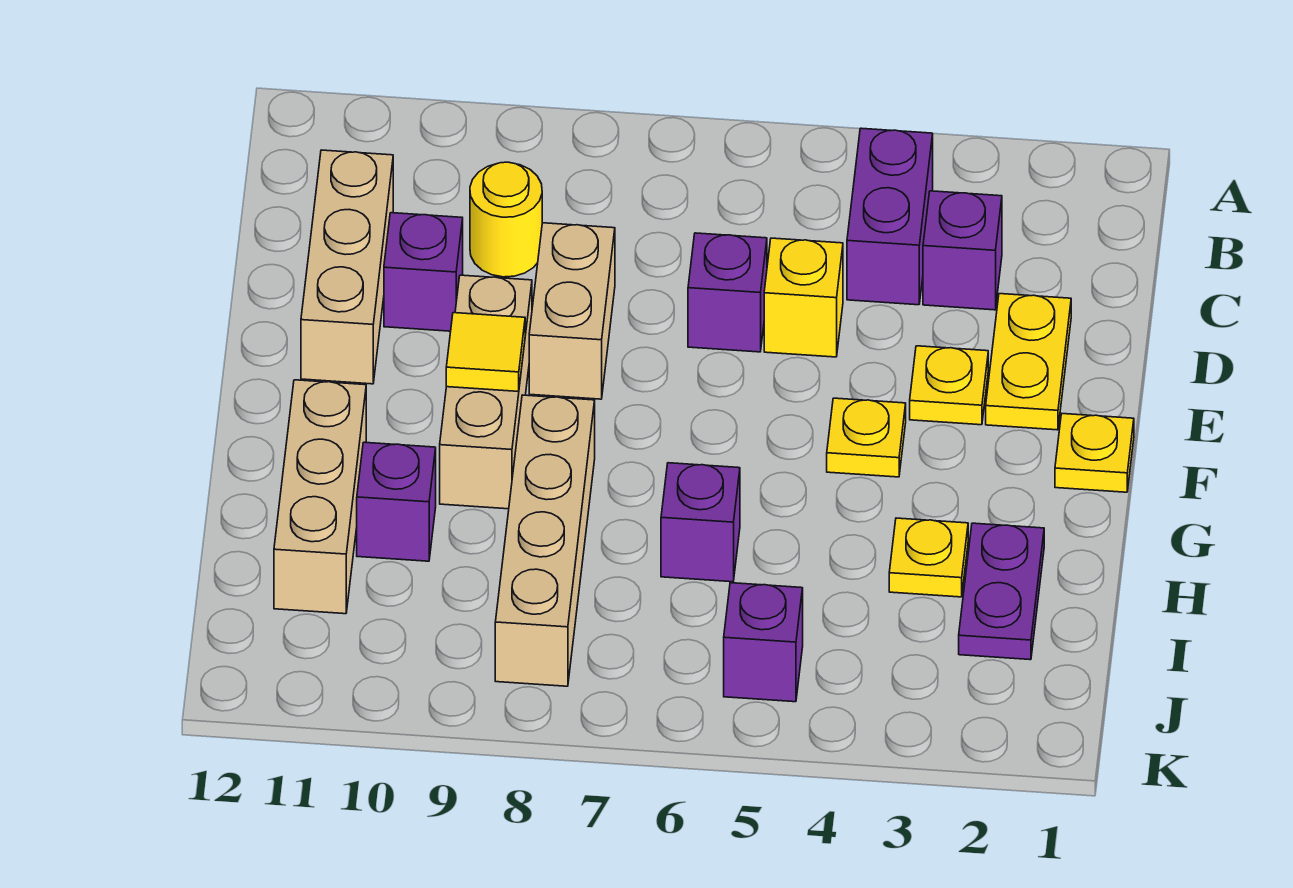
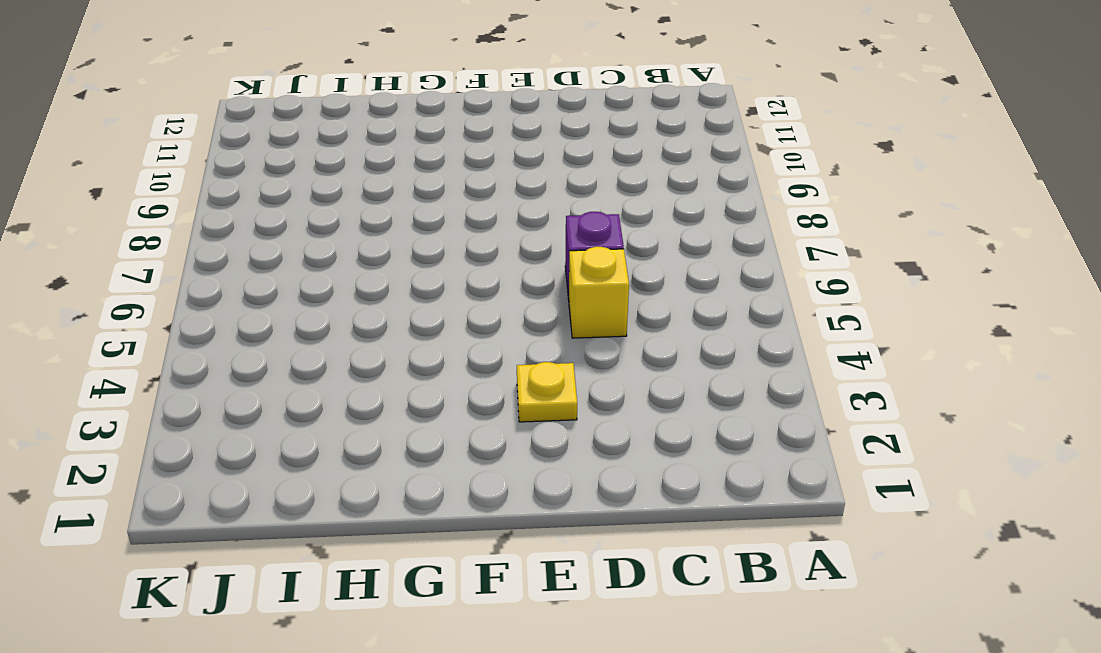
none -> purple brick B4:C4 level 1
none -> purple brick C3 level 1
none -> yellow round brick C9 level 1

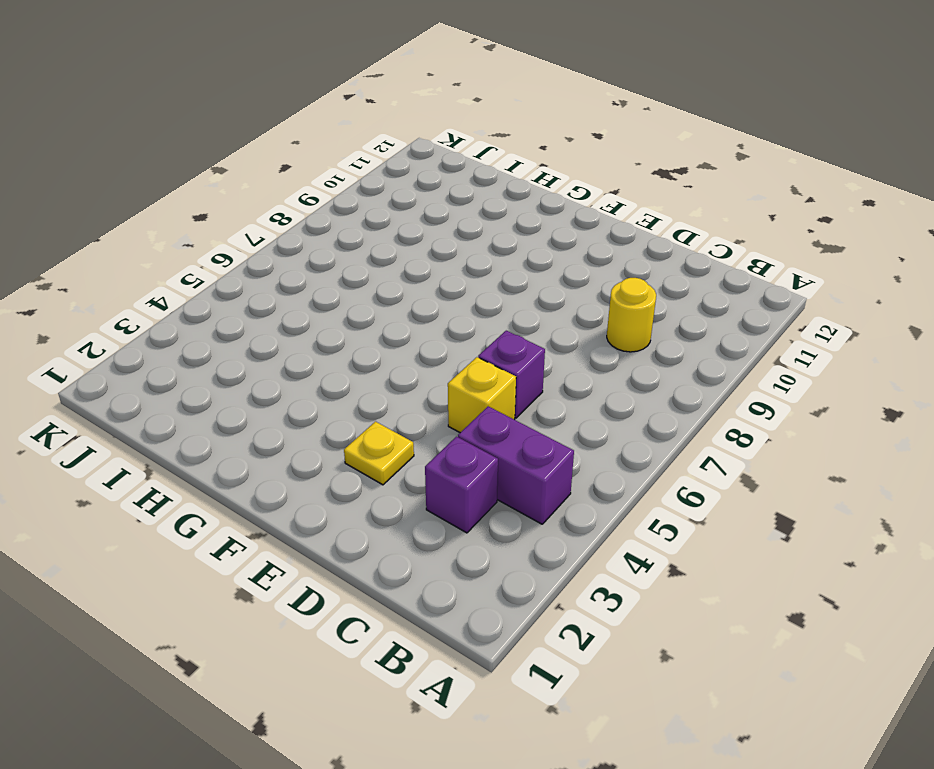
none -> tan brick C11:E11 level 1
none -> yellow plate D2:E2 level 1
none -> tan brick D8:E8 level 1

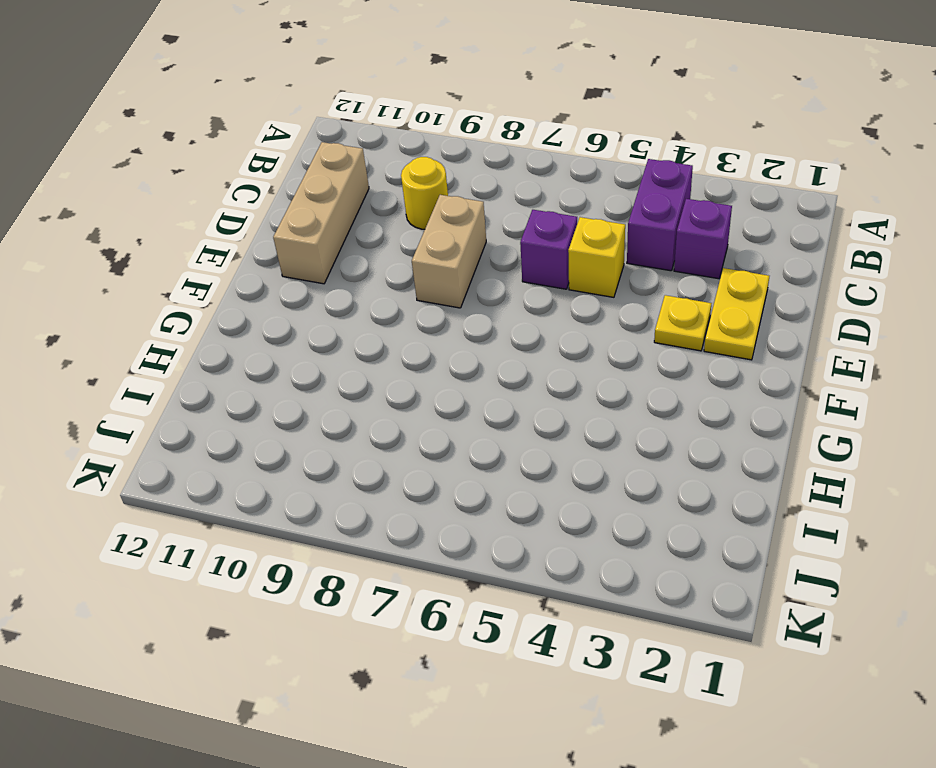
none -> purple brick D10 level 1
none -> tan brick E9:G9 level 1
none -> yellow plate F1 level 1

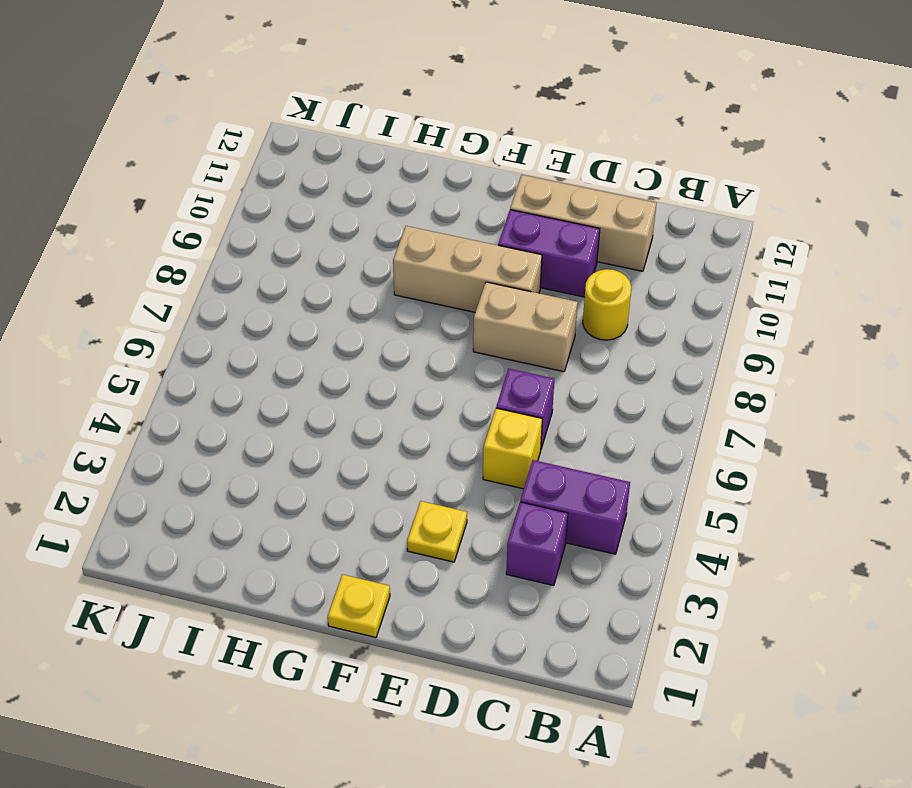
purple brick D10:E10 level 1 -> purple brick D10 level 1
none -> yellow plate D2:E2 level 1
none -> yellow plate F4 level 1
none -> tan brick G8:J8 level 1

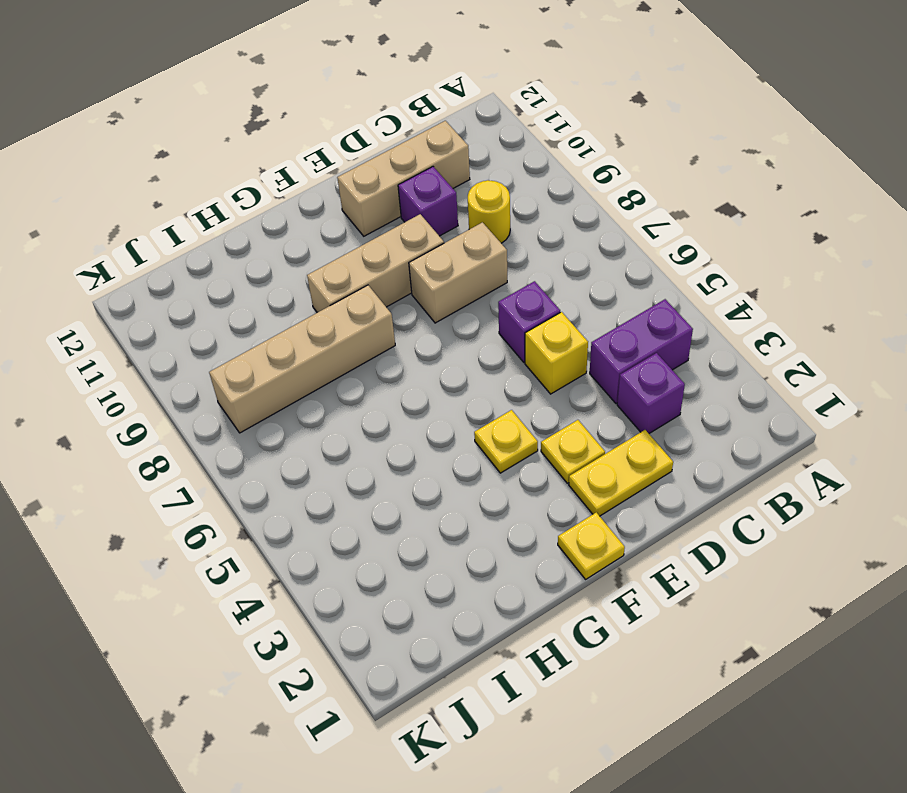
none -> tan brick G11:I11 level 1
none -> purple plate H2:I2 level 1
none -> yellow plate H3 level 1

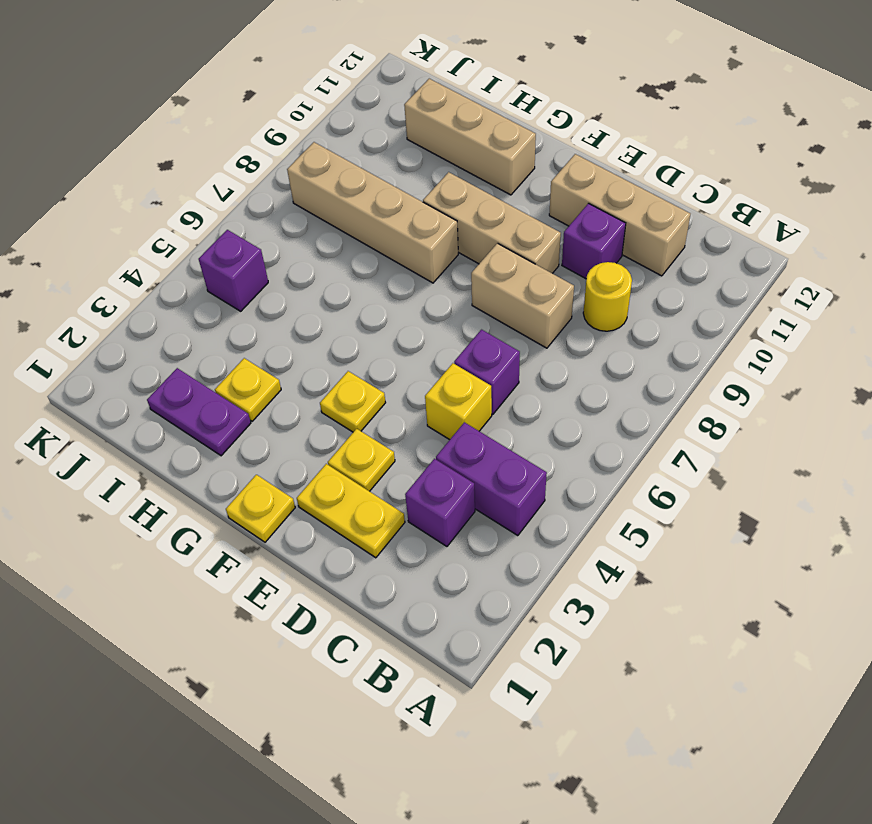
none -> purple brick H6 level 1
none -> purple brick H10 level 1
none -> yellow tile F9 level 2

